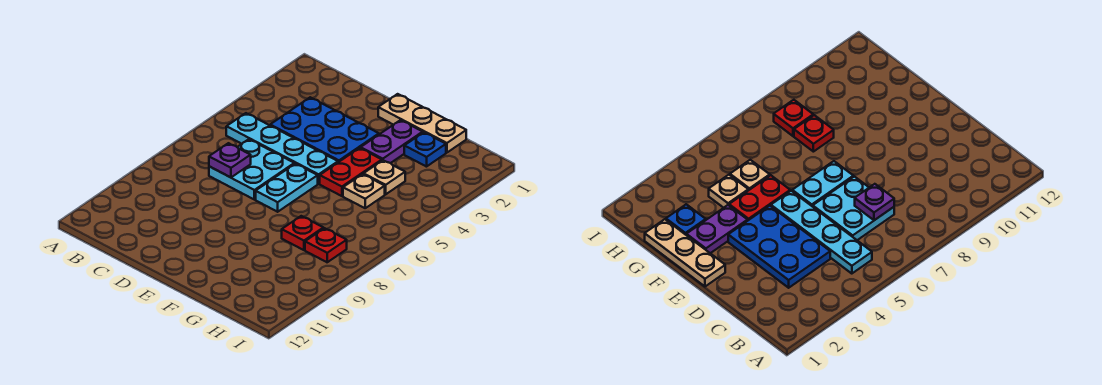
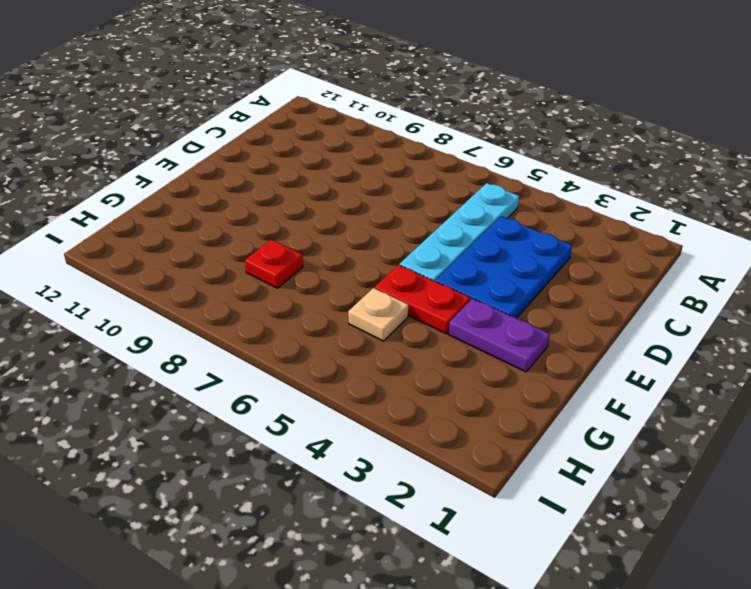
none -> cyan plate C6:D7 level 1
none -> tan plate E1:G1 level 1
none -> cyan plate E6:E7 level 1

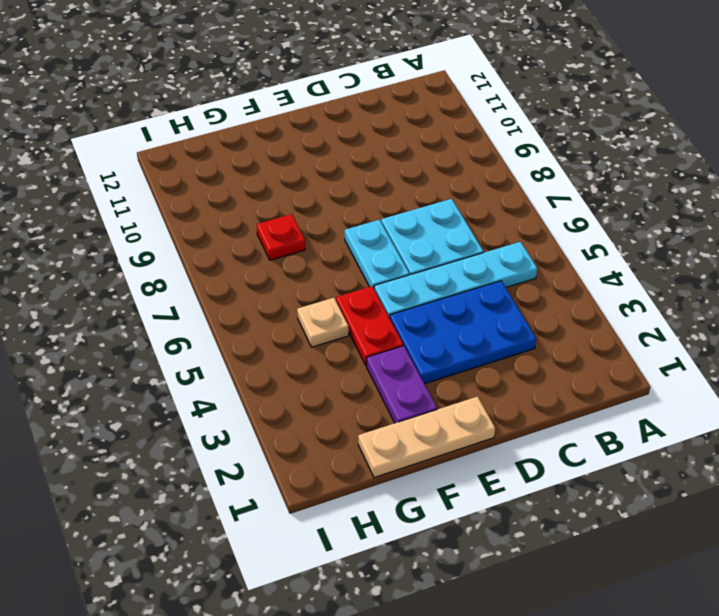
none -> blue plate G2 level 1
none -> tan plate G4 level 1
none -> red plate H8 level 1

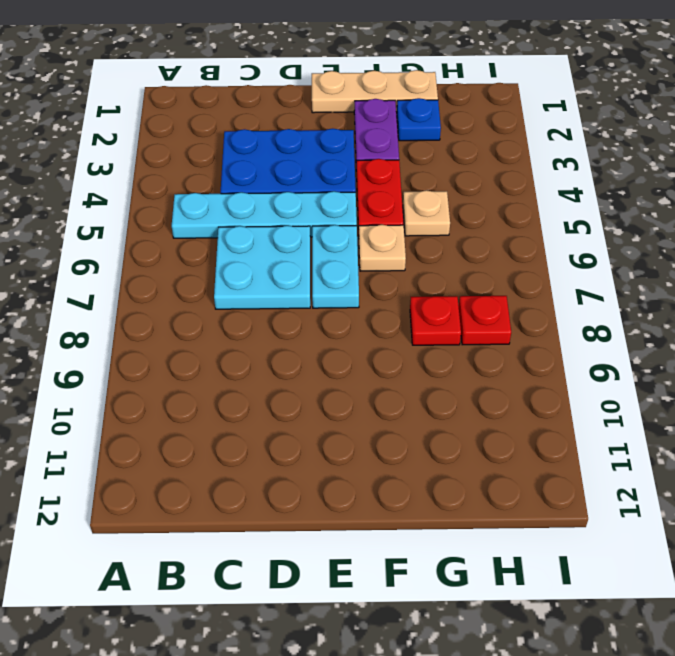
tan plate F6 level 1 -> tan plate G4 level 1
none -> purple plate C7 level 2

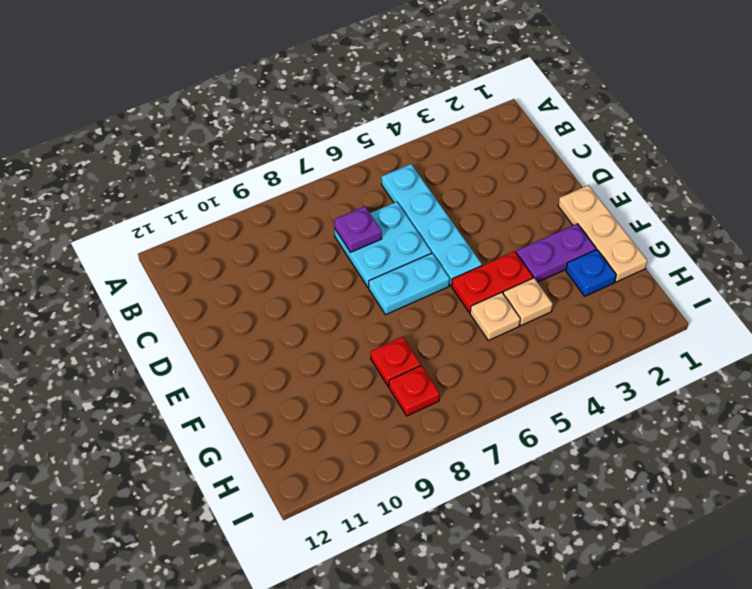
none -> blue plate C3:E4 level 1

